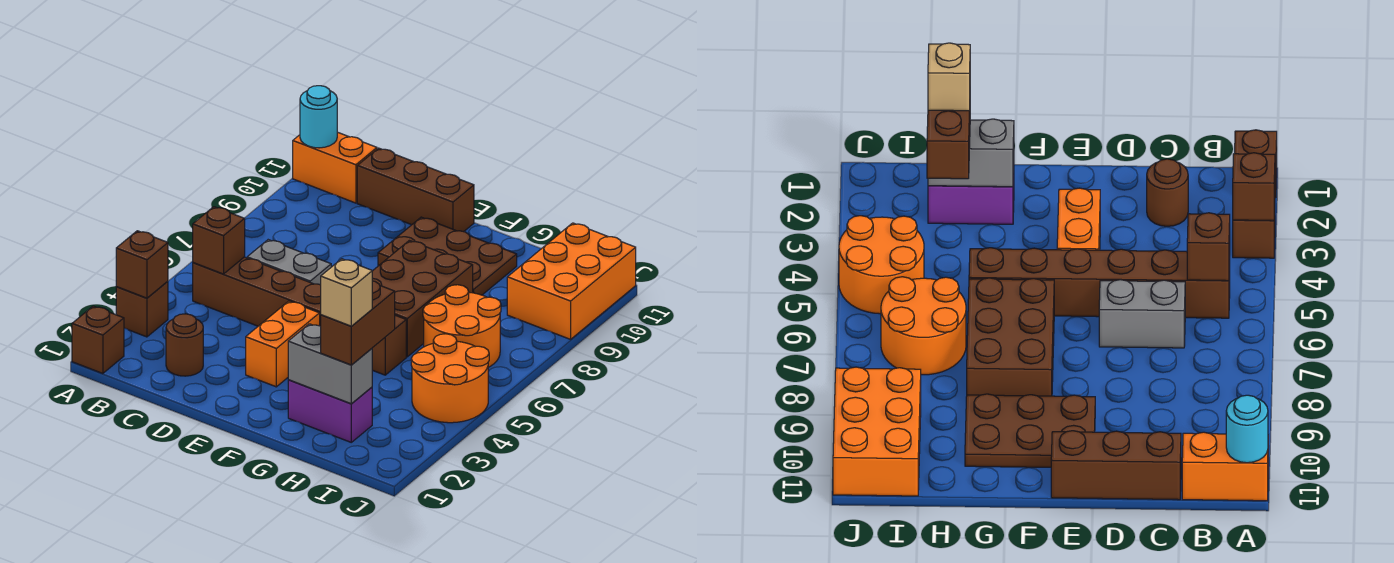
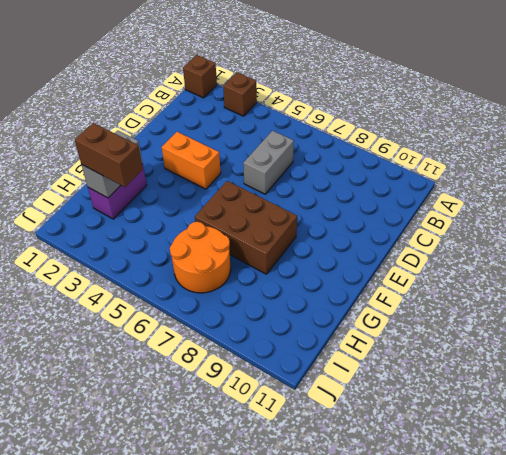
none -> orange brick A11:B11 level 1
none -> brown brick B5:G5 level 1
none -> brown round brick C2 level 1

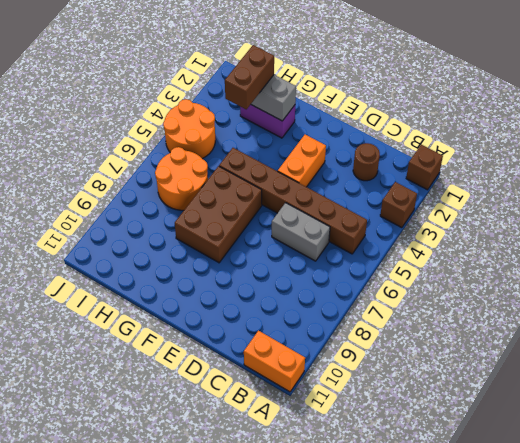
none -> brown brick C11:E11 level 1
none -> brown plate E9:G10 level 1
none -> orange brick I9:J11 level 1

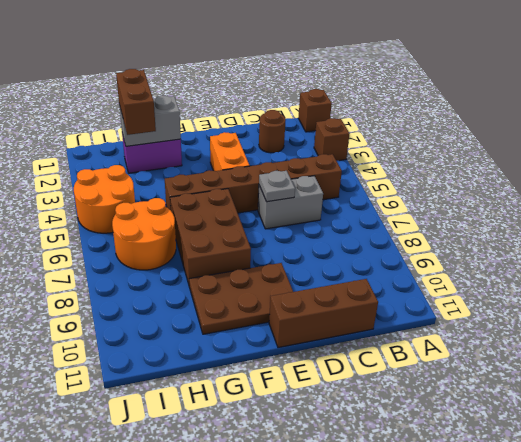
grey plate D6 level 2 -> none
none -> orange brick A11:B11 level 1
none -> orange brick I9:J11 level 1
none -> brown brick A3 level 2

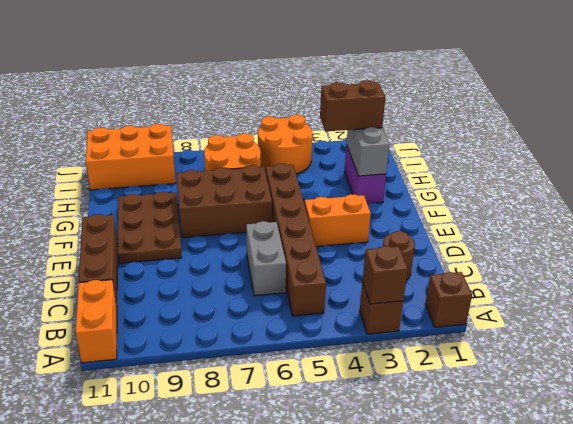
none -> cyan round brick A11 level 2
none -> brown brick B5 level 2
none -> tan brick H2 level 4

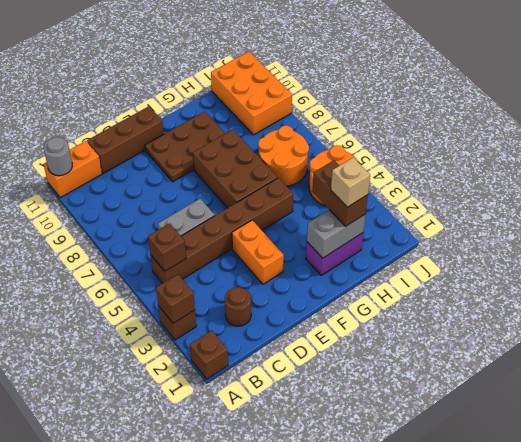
grey round brick A11 level 2 -> cyan round brick A11 level 2

